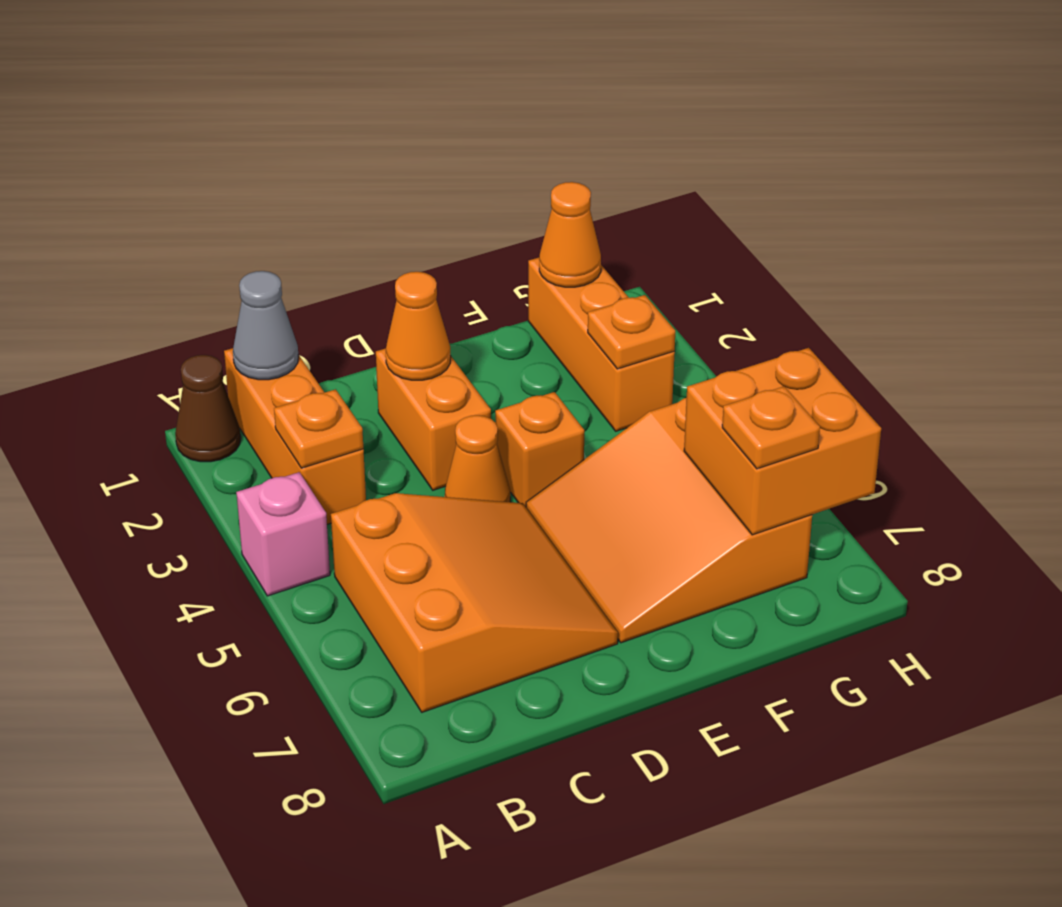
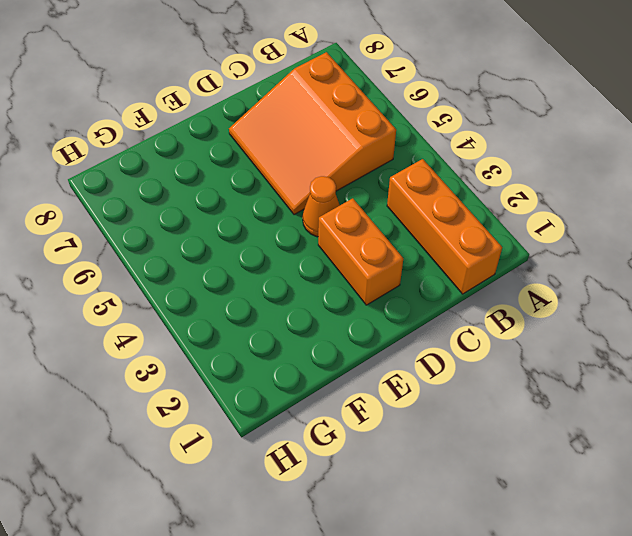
none -> brown cone A1 level 1
none -> pink brick A4 level 1
none -> orange brick E4 level 1

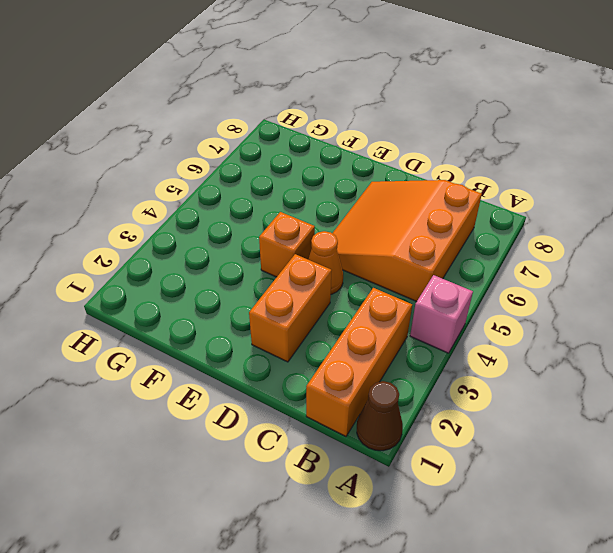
none -> orange slope E5:G7 level 1 top G
none -> orange brick G1:G3 level 1
none -> grey cone B1 level 2

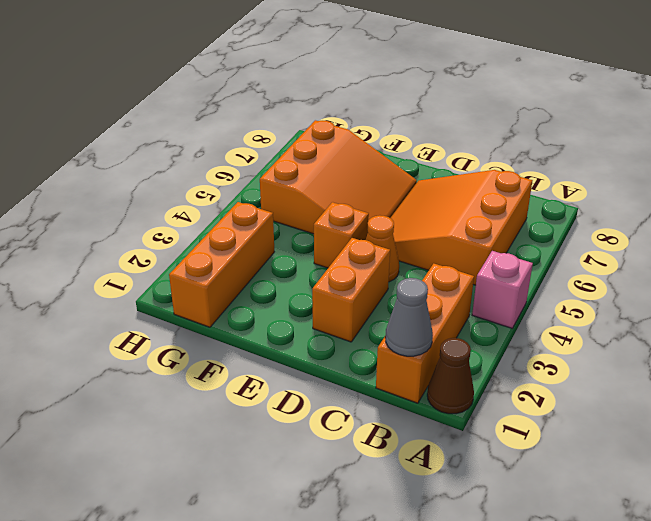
none -> orange plate B3 level 2
none -> orange cone D2 level 2
none -> orange cone G1 level 2

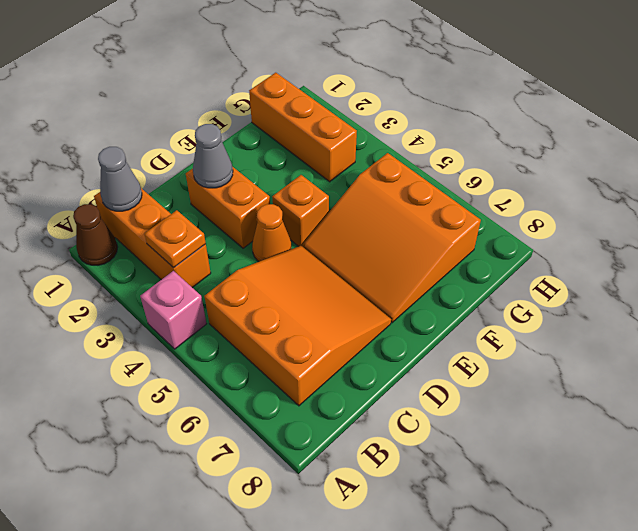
grey cone D2 level 2 -> orange cone D2 level 2
none -> orange cone G1 level 2
none -> orange plate G3 level 2
none -> orange brick G6:H7 level 2

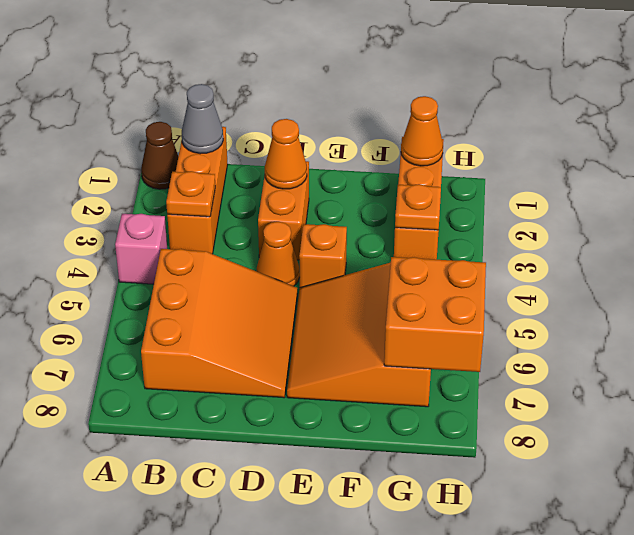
none -> orange plate G7 level 3

